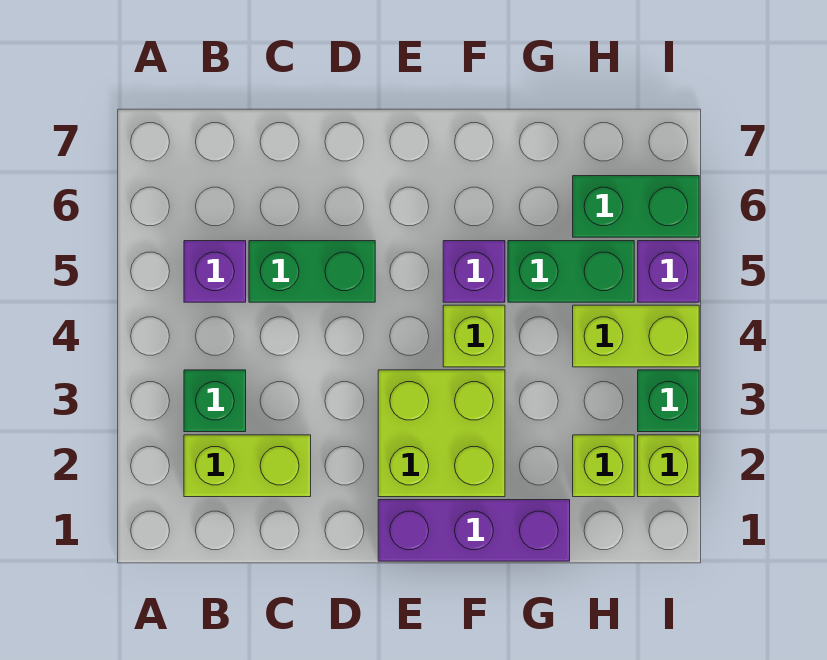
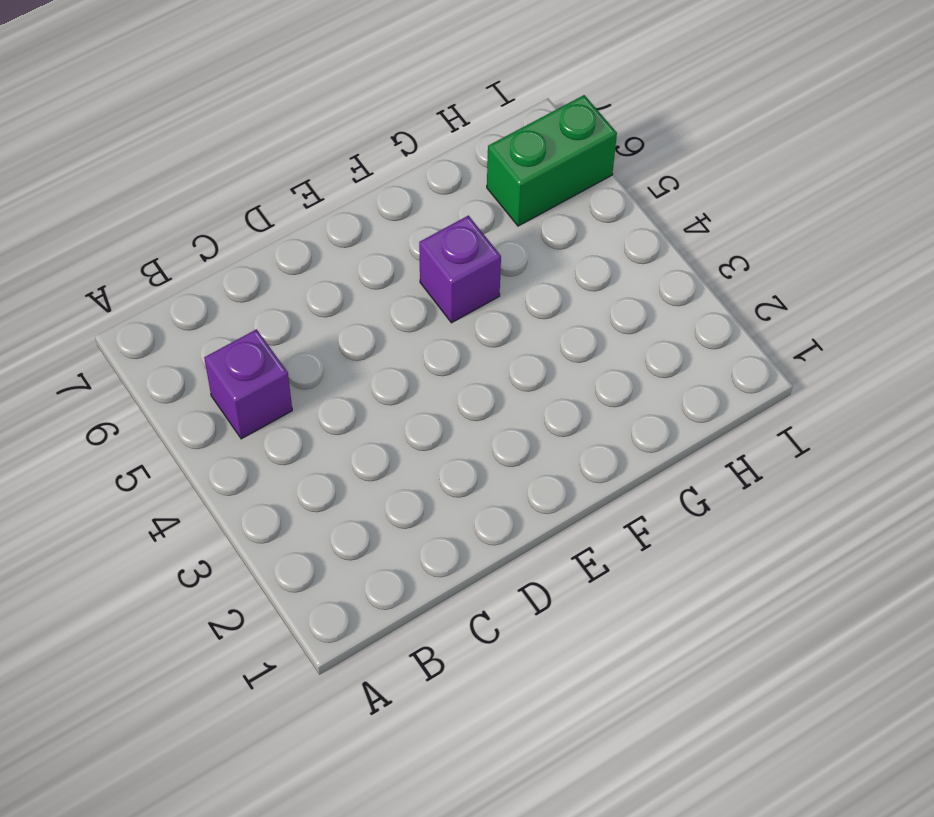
none -> lime brick B2:C2 level 1
none -> green brick B3 level 1
none -> green brick C5:D5 level 1

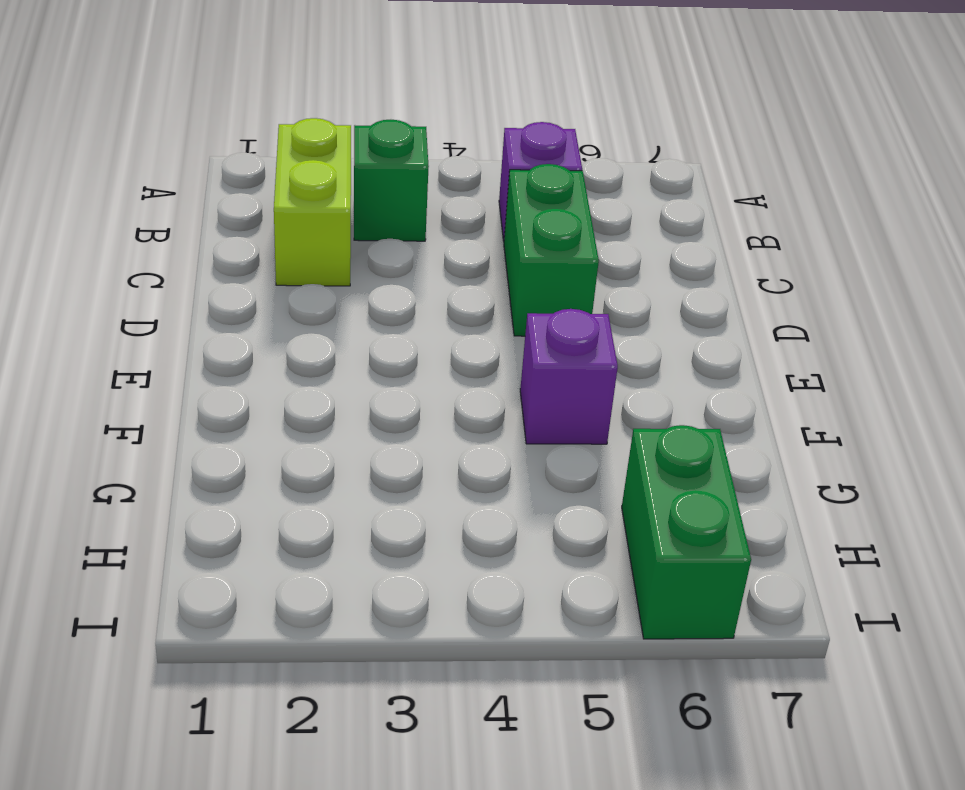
none -> purple brick E1:G1 level 1
none -> lime brick E2:F3 level 1
none -> lime brick F4 level 1

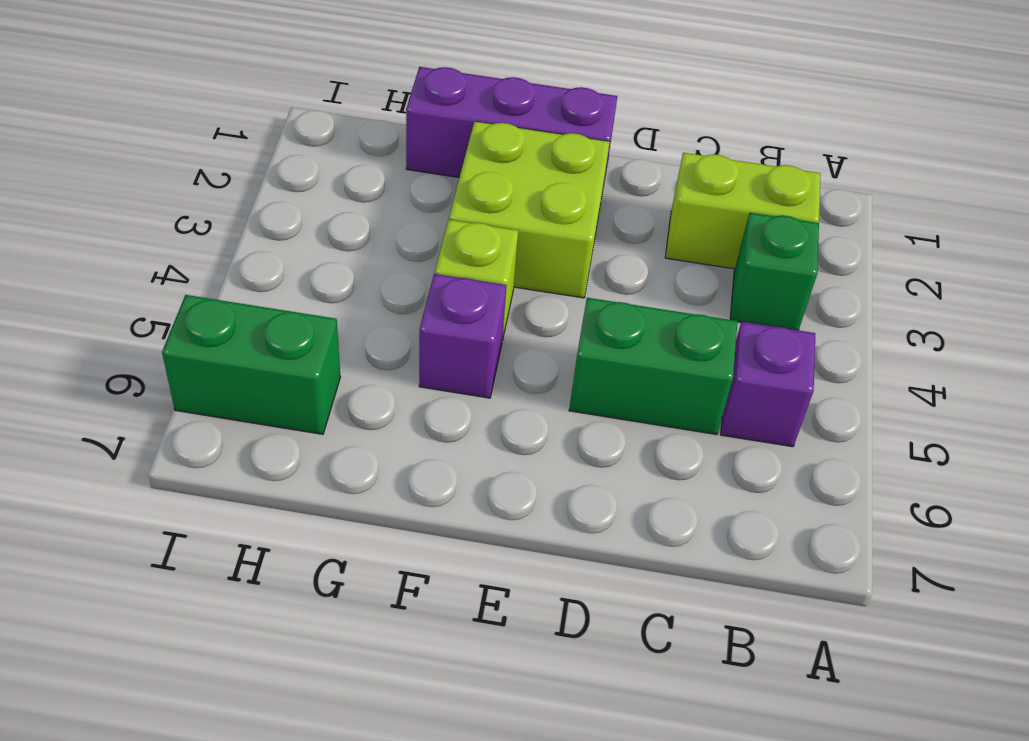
none -> green brick G5:H5 level 1
none -> lime brick H2 level 1
none -> lime brick H4:I4 level 1

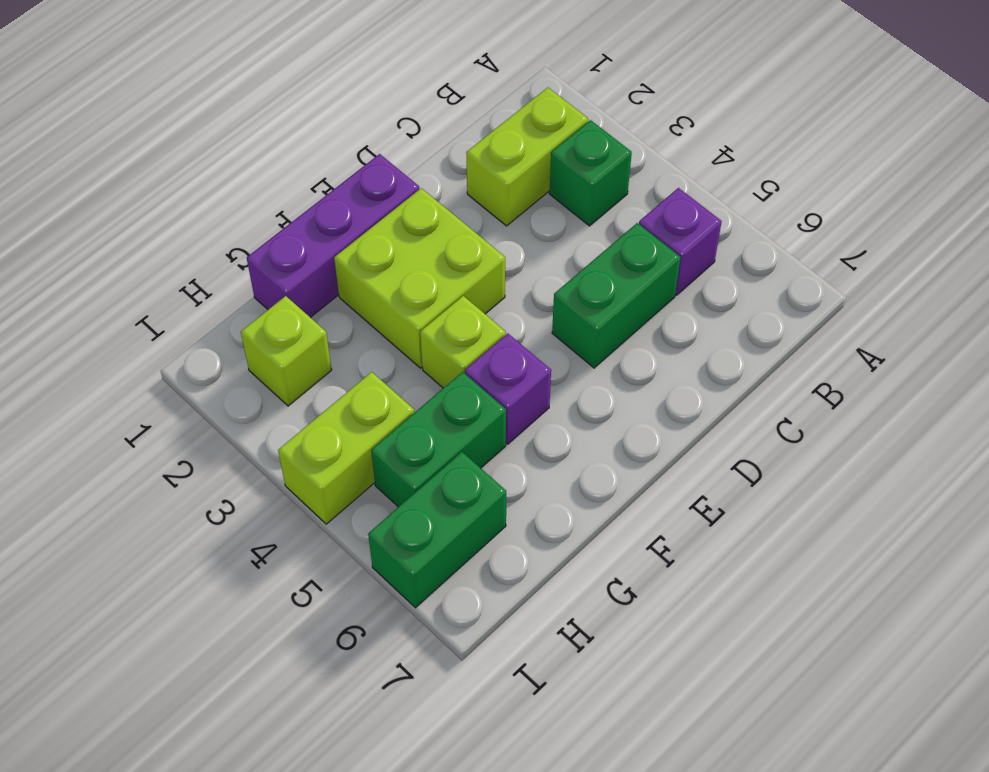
none -> lime brick I2 level 1
none -> green brick I3 level 1
none -> purple brick I5 level 1

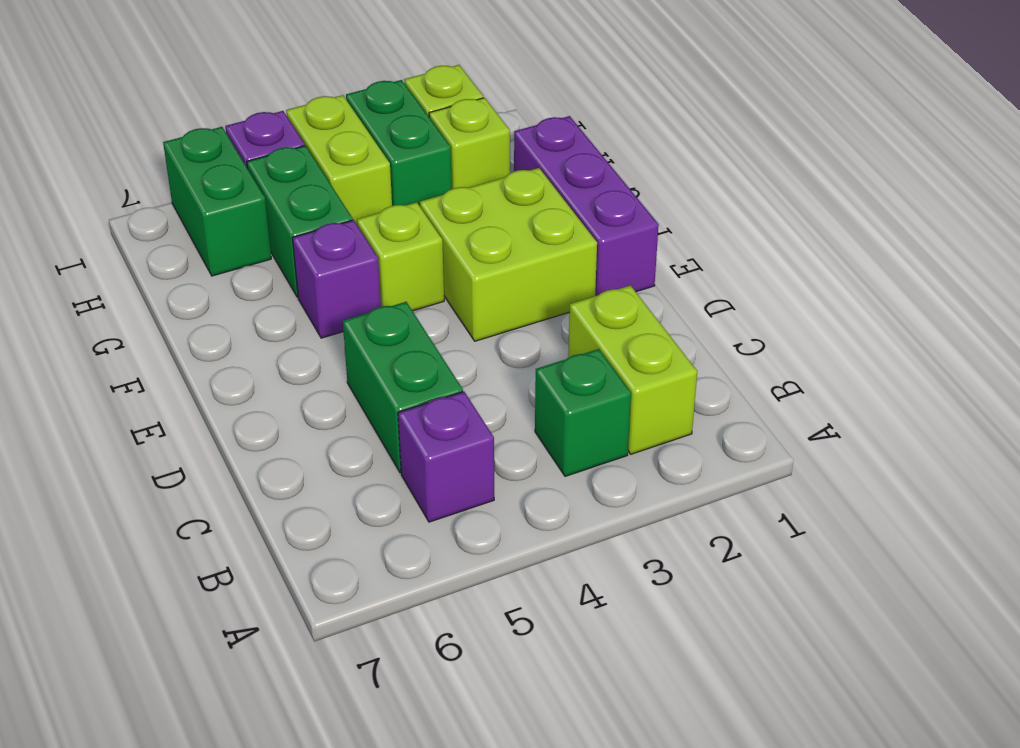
green brick H3:I3 level 1 -> green brick I3 level 1

